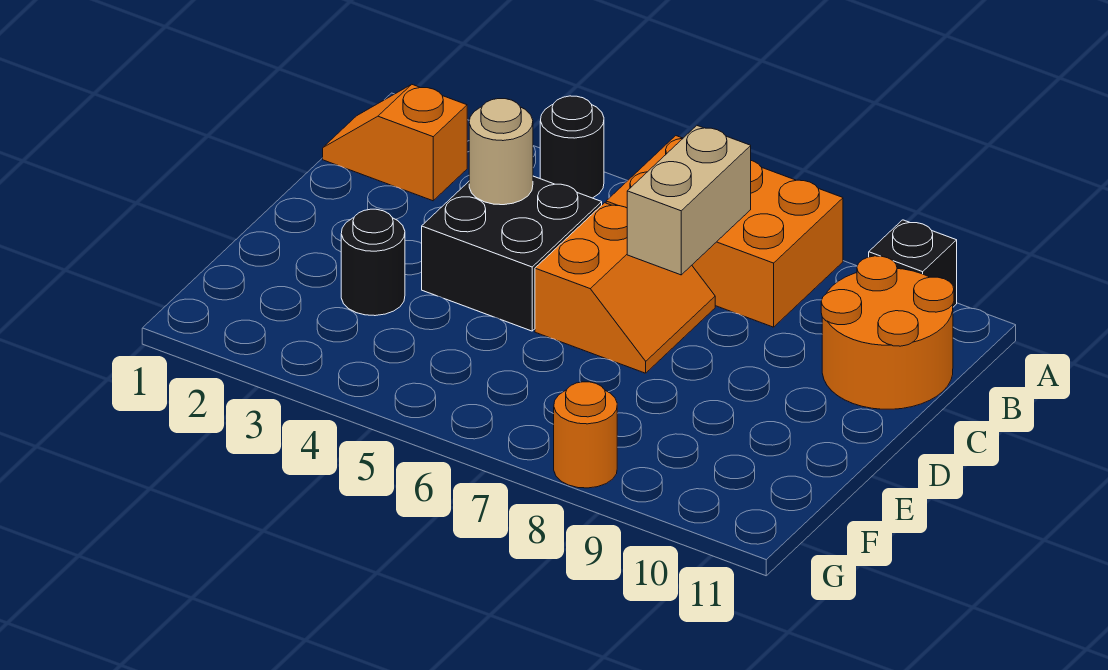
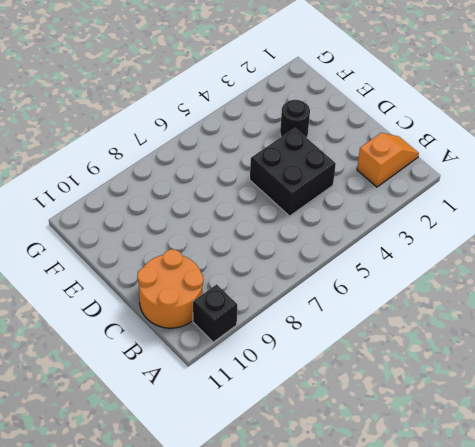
none -> black round brick A4 level 1
none -> orange brick A6:B8 level 1

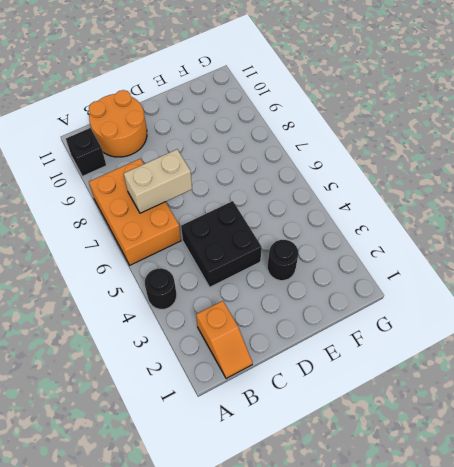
none -> orange slope C6:D7 level 1 top 6
none -> orange round brick G8 level 1

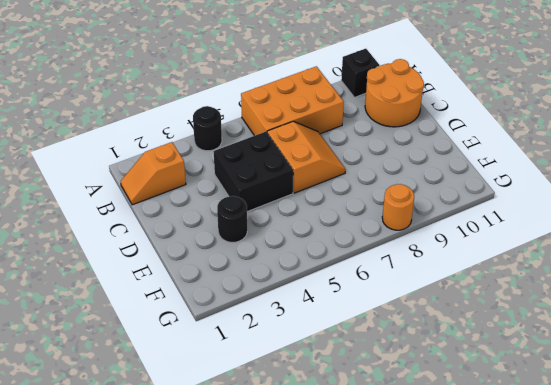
none -> tan brick B7:C7 level 2
none -> tan round brick C4 level 2

